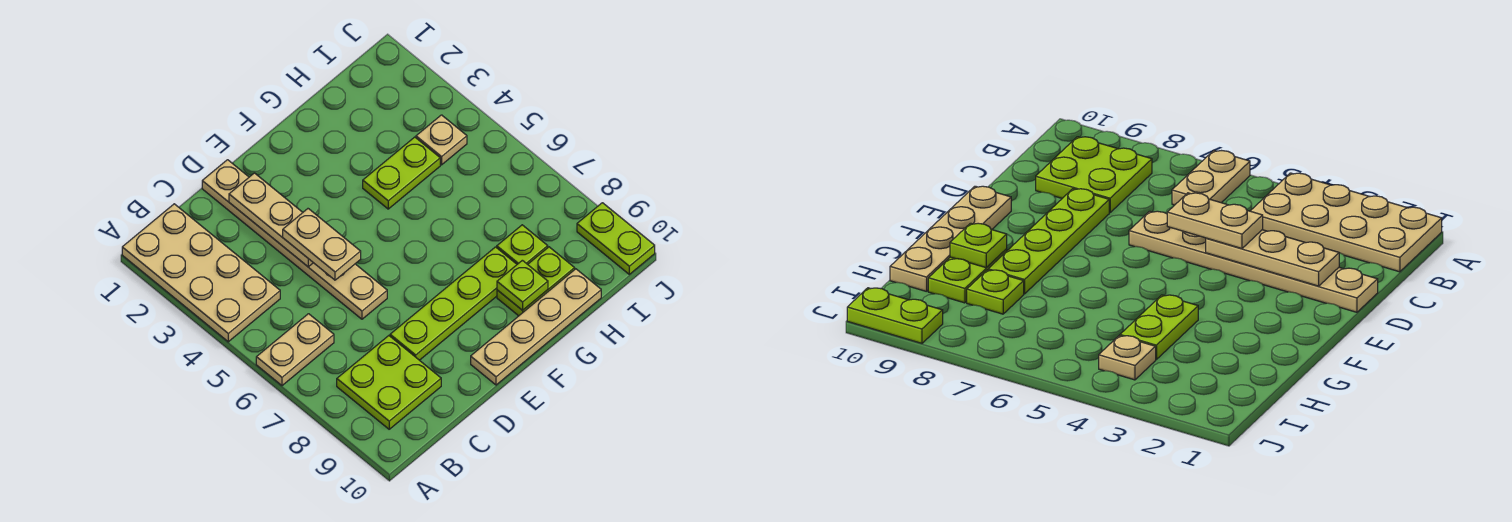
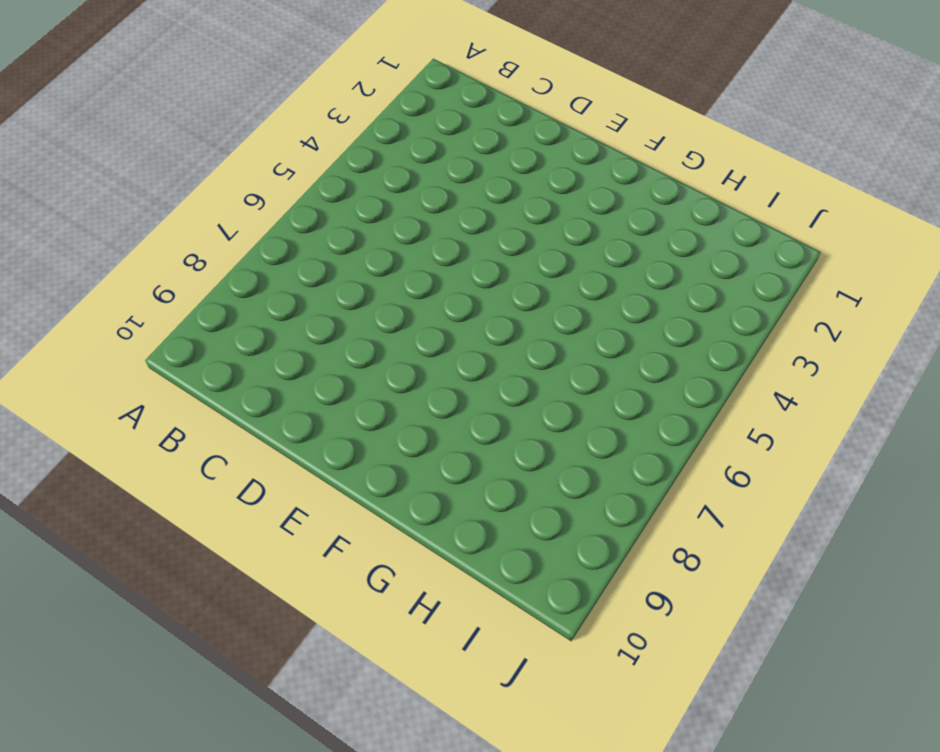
none -> tan plate A1:B4 level 1
none -> tan plate A6:B6 level 1
none -> lime plate B8:C9 level 1

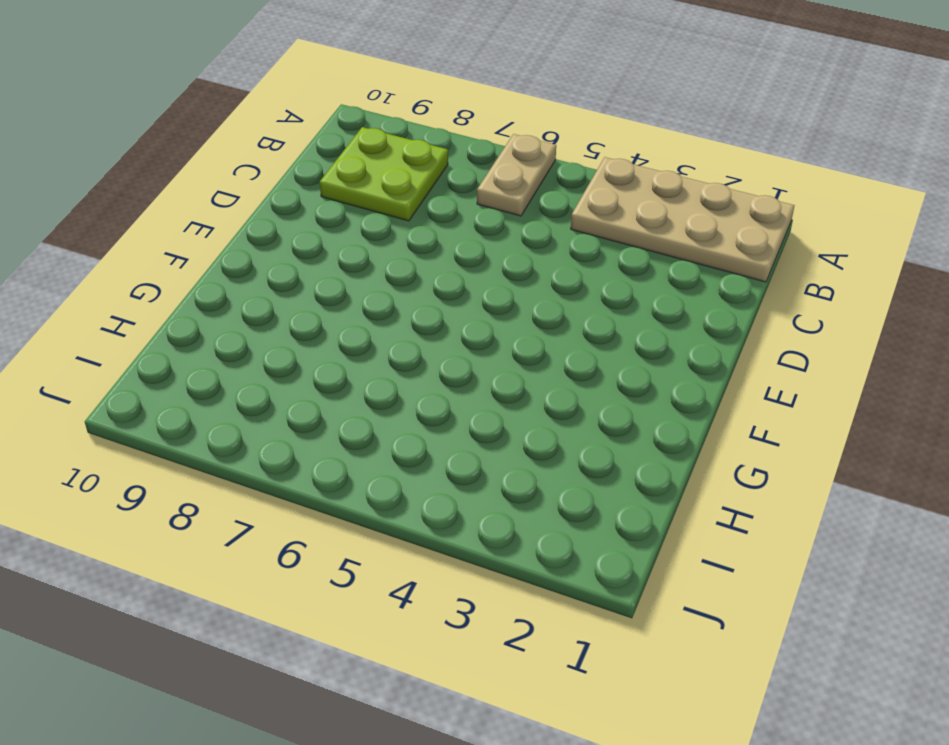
none -> tan plate D1:D6 level 1
none -> lime plate D8:G8 level 1
none -> tan plate E10:H10 level 1

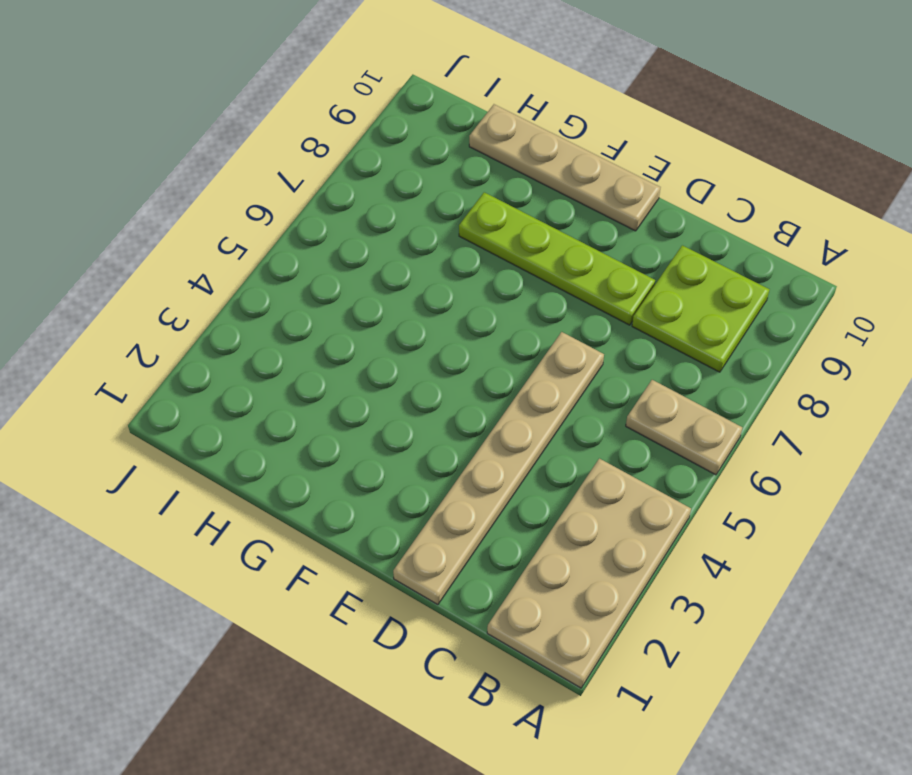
none -> lime plate G4:H4 level 1
none -> lime plate G9:H9 level 1
none -> lime plate H8 level 1

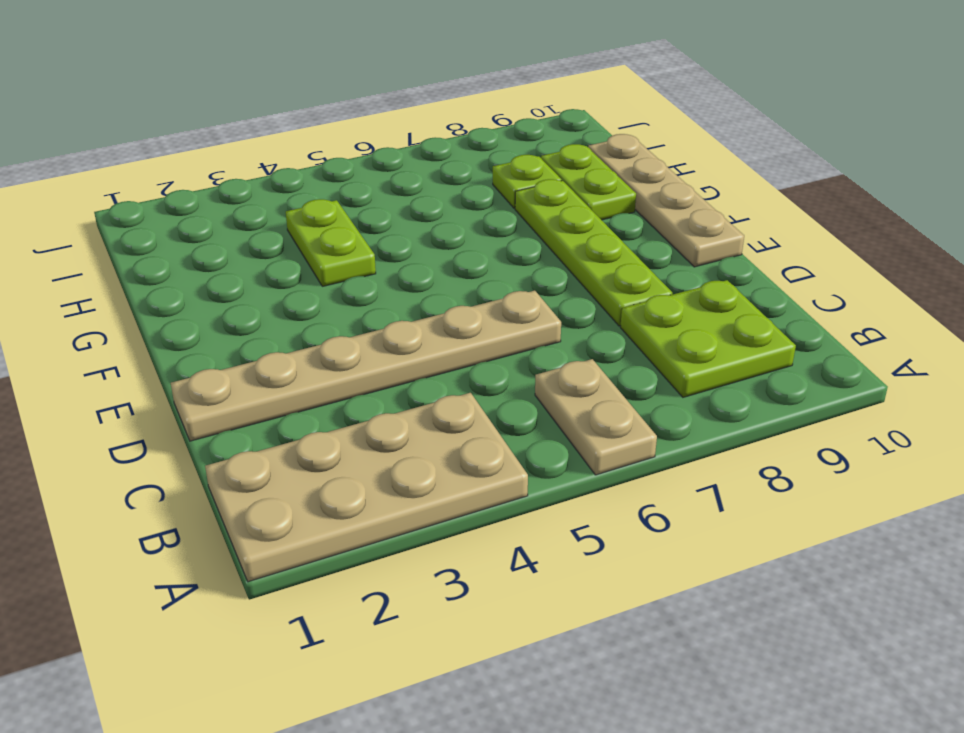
none -> tan plate I4 level 1
none -> lime plate J9:J10 level 1
none -> tan plate D2:D4 level 2

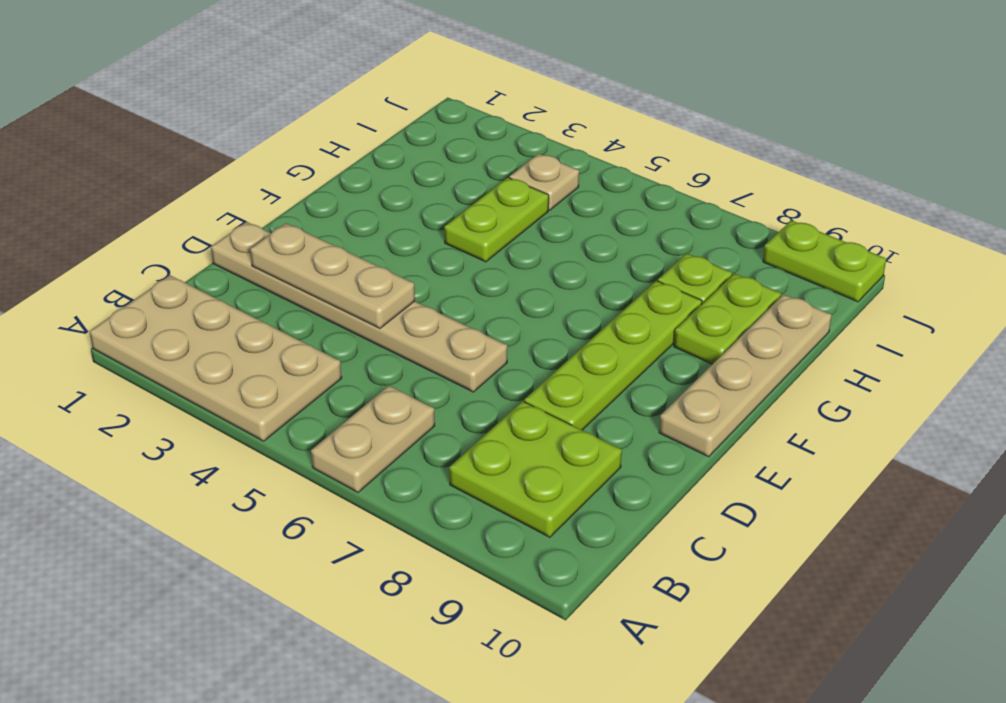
none -> lime plate G9 level 2
none -> tan plate D4:D5 level 3

